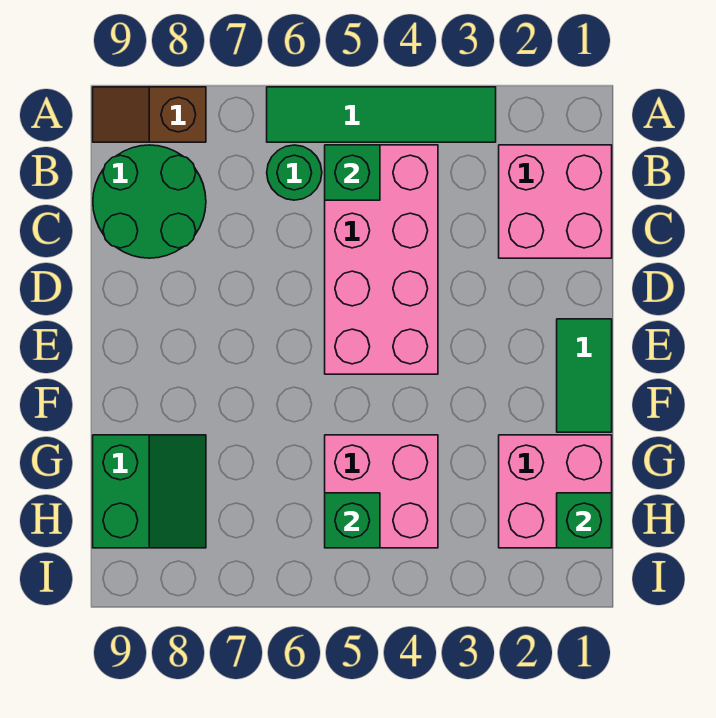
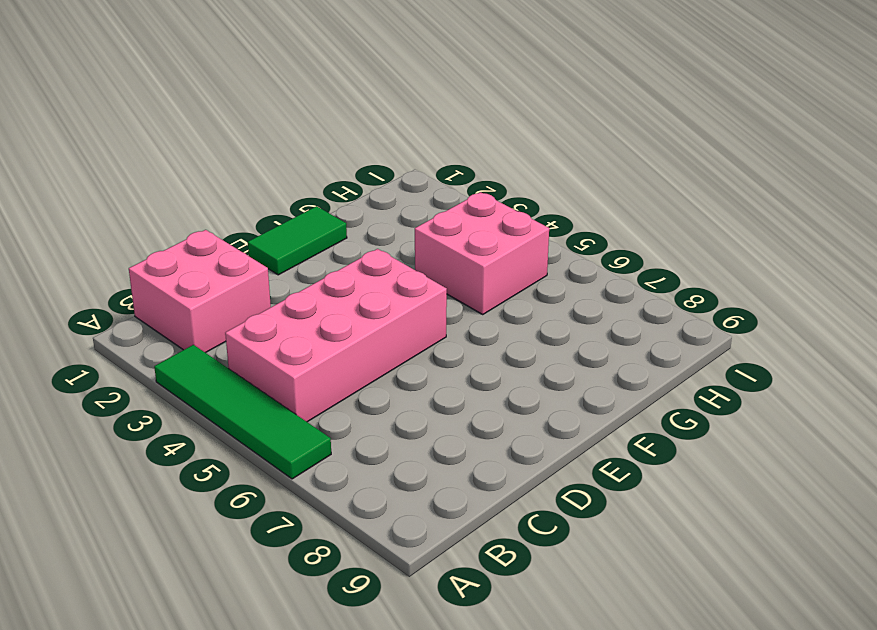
none -> brown slope A8:A9 level 1 top 8
none -> green round brick B6 level 1
none -> green round brick B8:C9 level 1

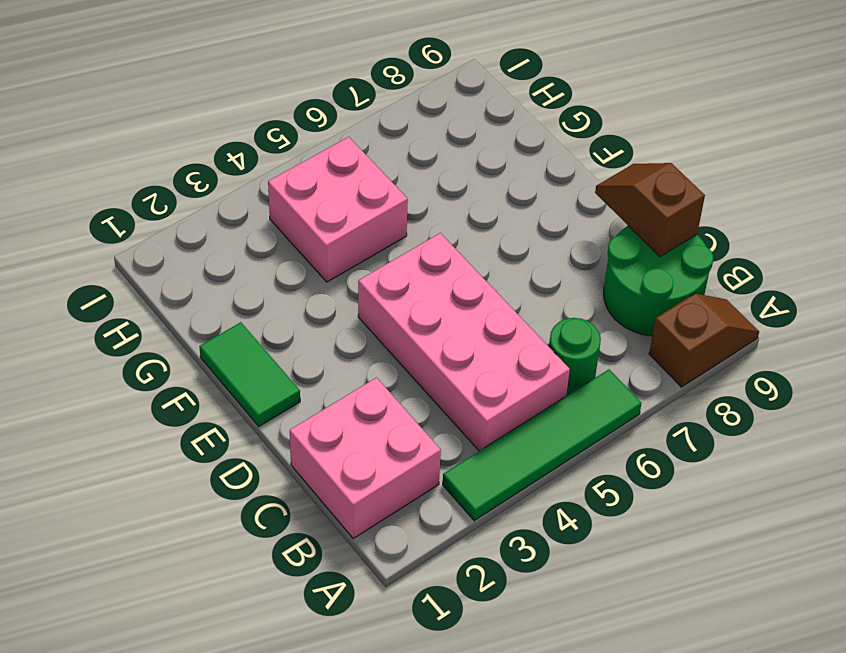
brown slope C9:D9 level 2 top C -> none
none -> pink brick G1:H2 level 1
none -> green slope G8:H9 level 1 top 9
none -> green brick B5 level 2

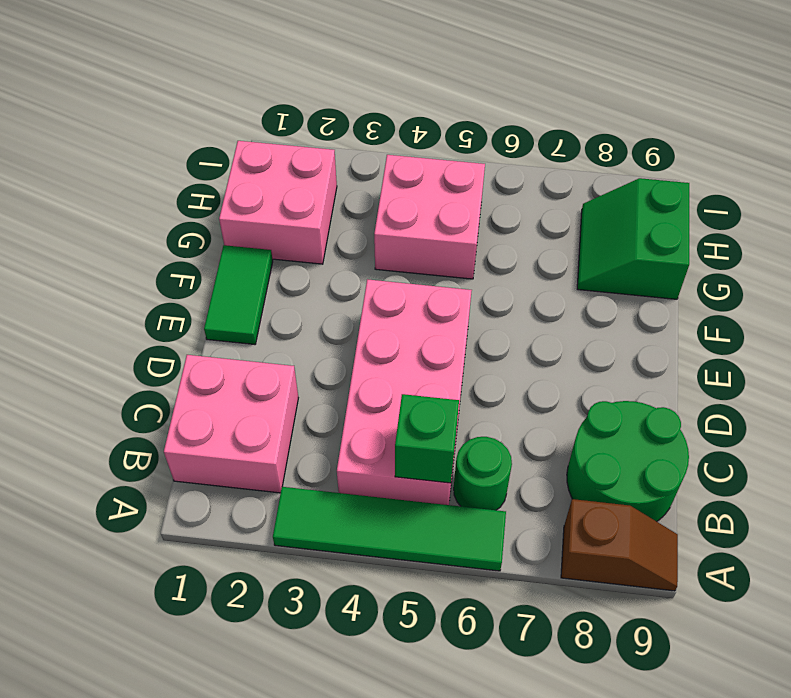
none -> green brick H1 level 2
none -> green brick H5 level 2

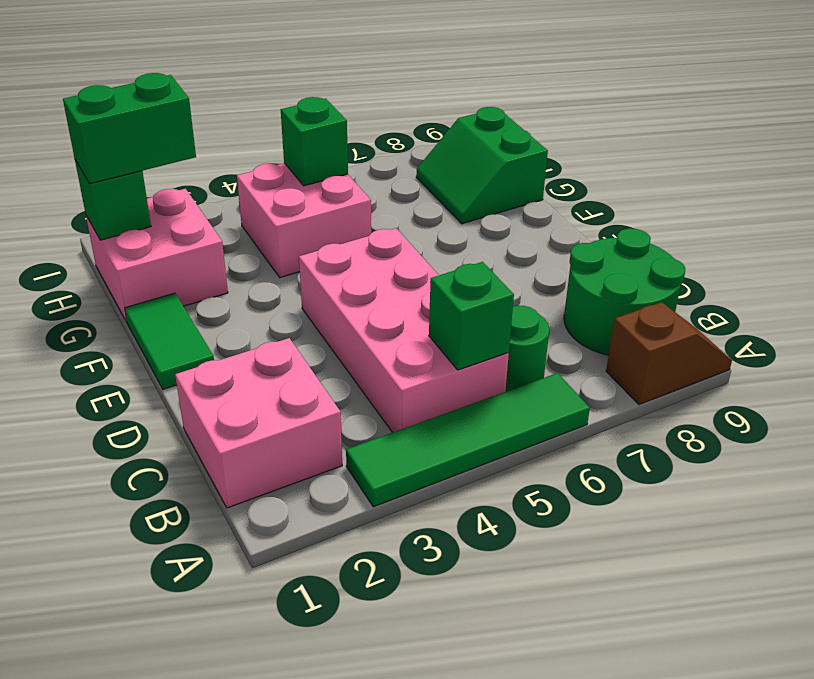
green brick H1:H2 level 3 -> none

